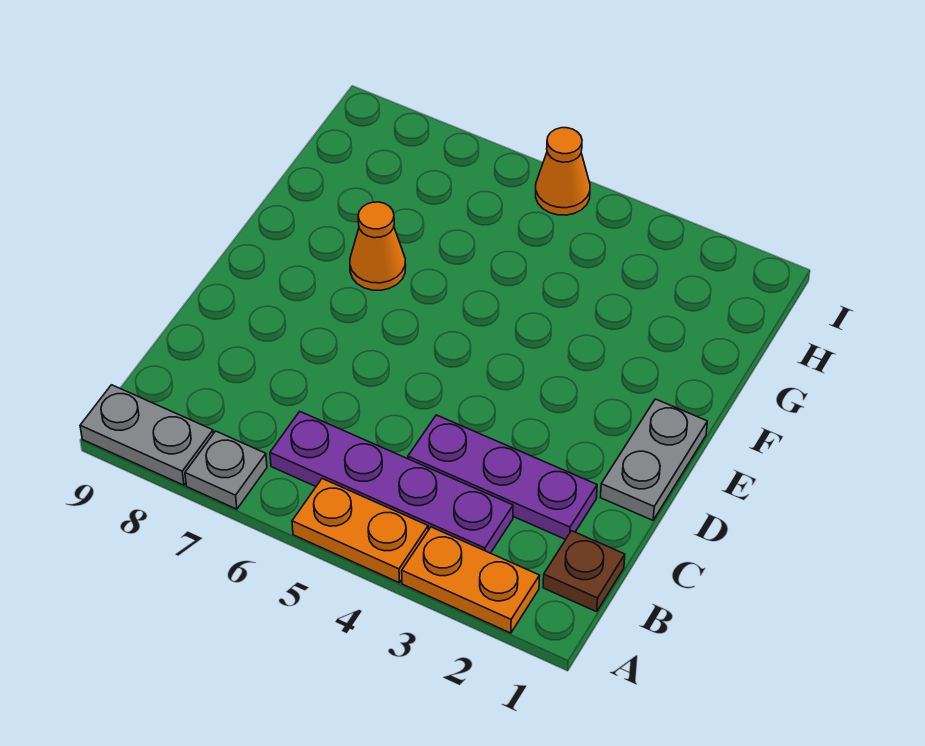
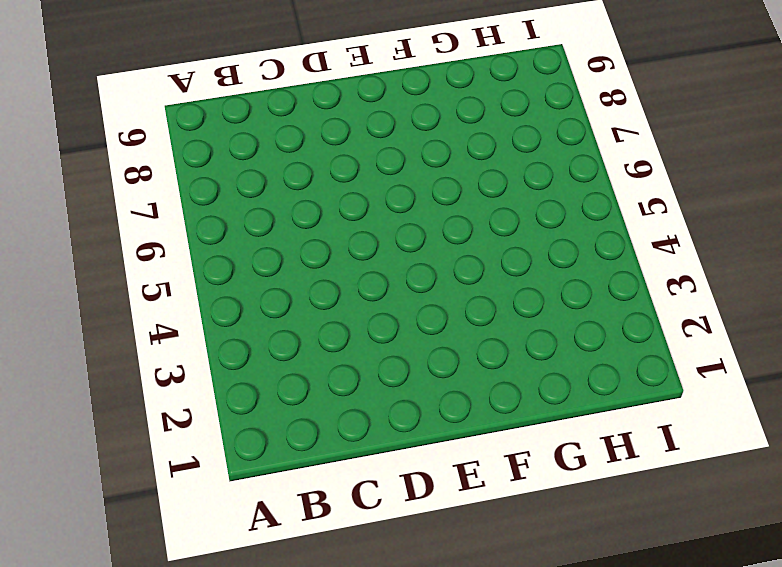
none -> orange plate A2:A3 level 1
none -> orange plate A4:A5 level 1

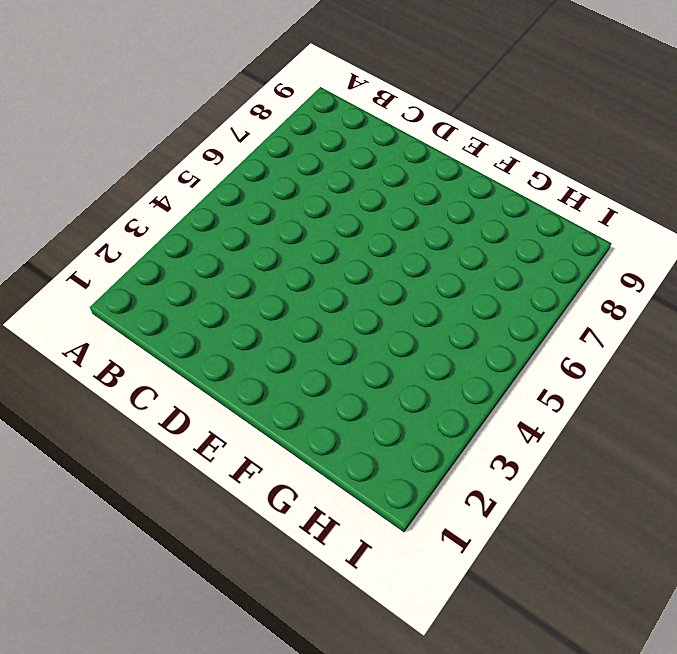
none -> orange plate A2:A3 level 1
none -> orange plate A4:A5 level 1

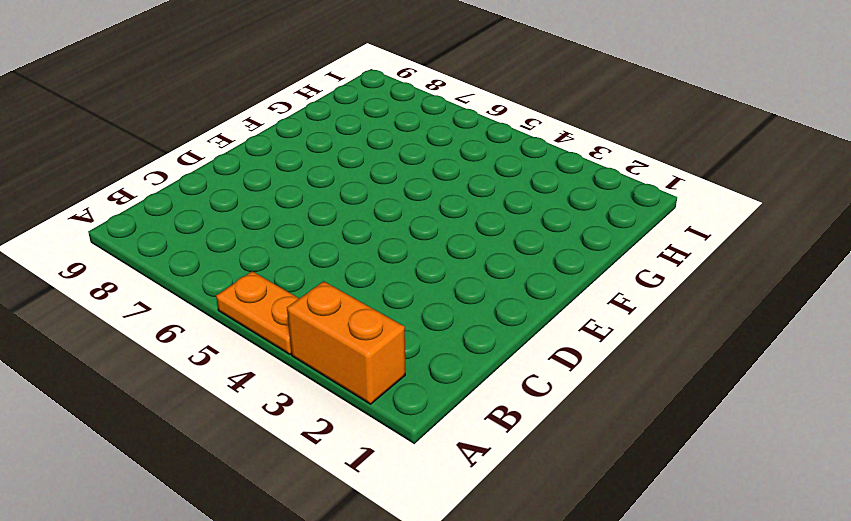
orange brick A2:A3 level 1 -> orange plate A2:A3 level 1
none -> grey plate A7 level 1
none -> grey plate A8:A9 level 1

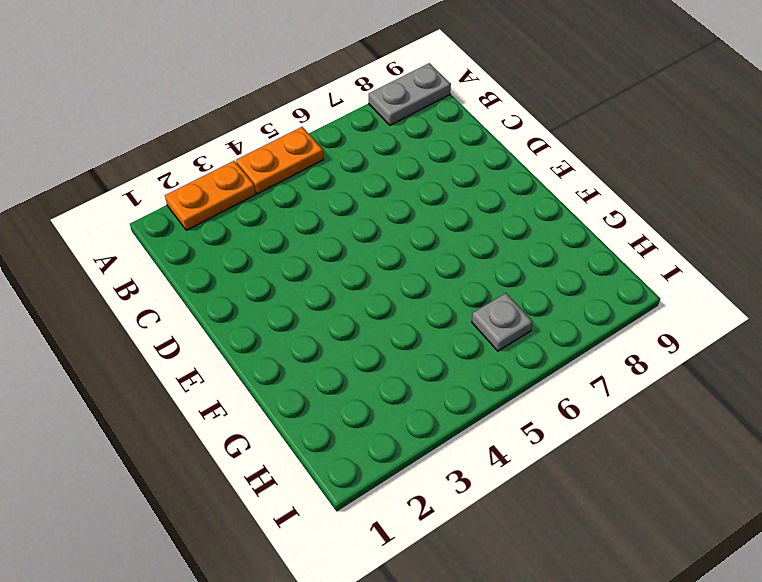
grey plate H6 level 1 -> grey plate A7 level 1
none -> brown plate B1 level 1
none -> purple plate B3:B6 level 1

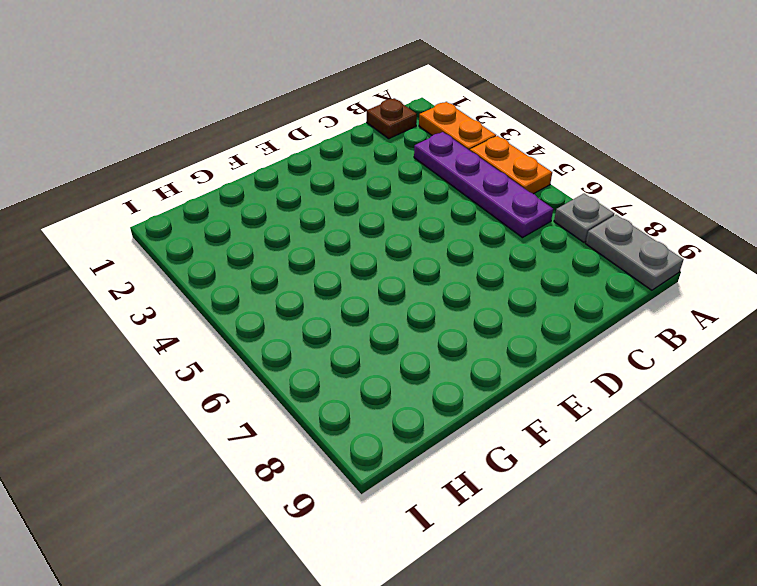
none -> purple plate C2:C4 level 1
none -> grey plate D1:E1 level 1

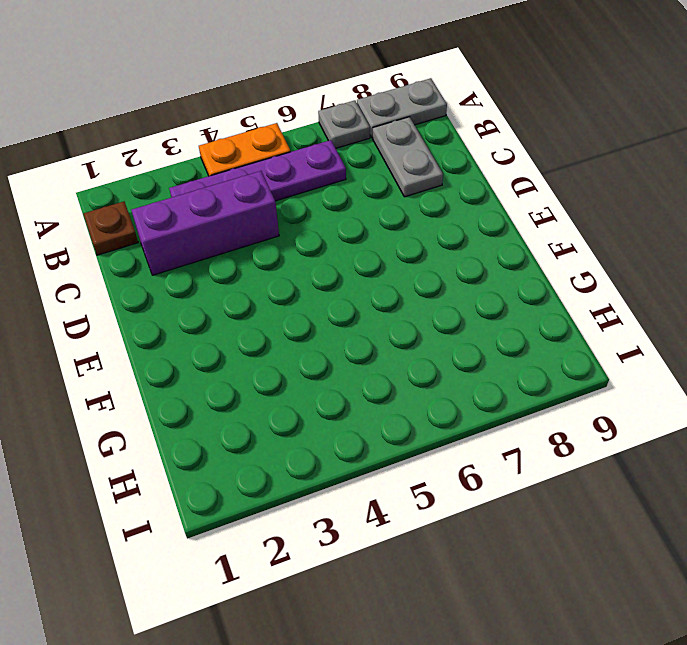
grey plate B8:C8 level 1 -> grey plate D1:E1 level 1
purple brick C2:C4 level 1 -> purple plate C2:C4 level 1
none -> orange plate A2:A3 level 1
none -> orange cone F7 level 1

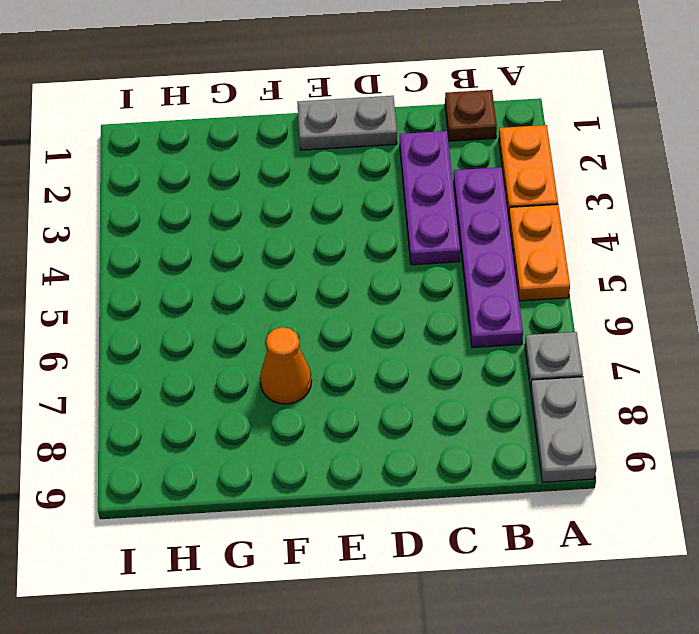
none -> orange cone I5 level 1

